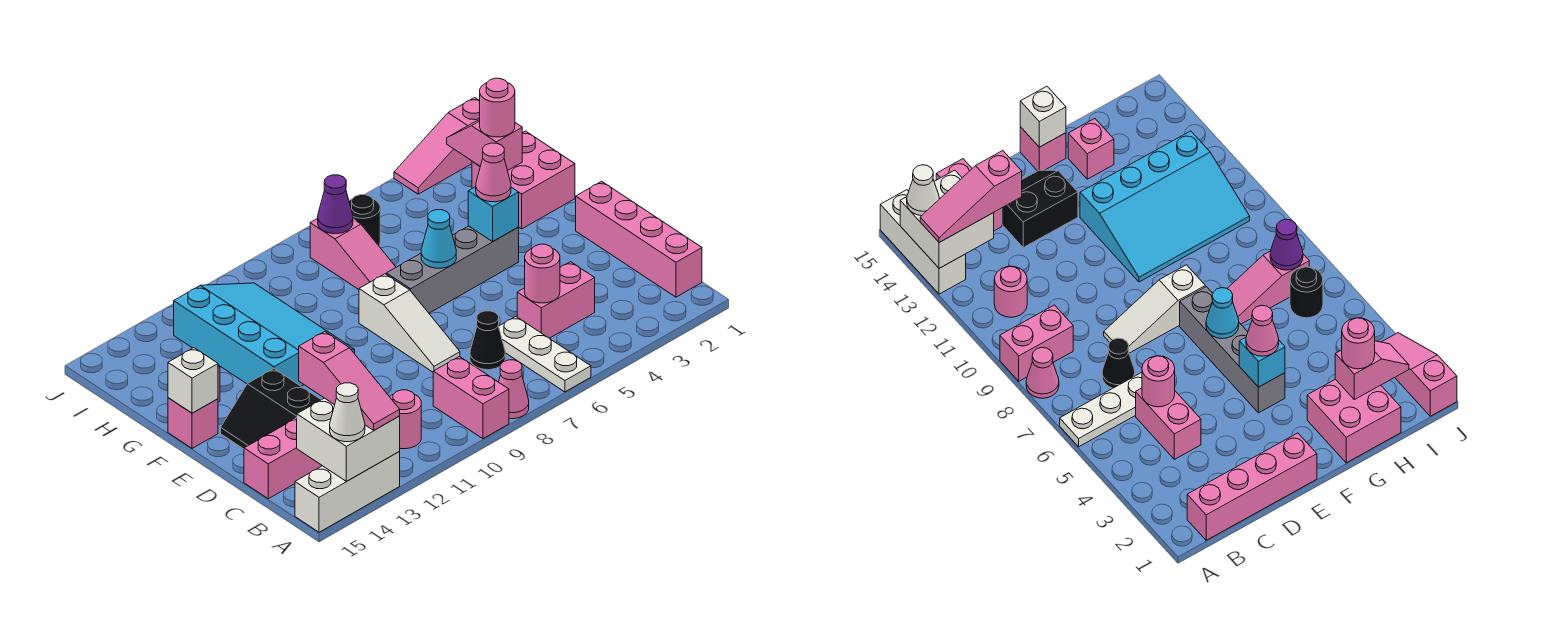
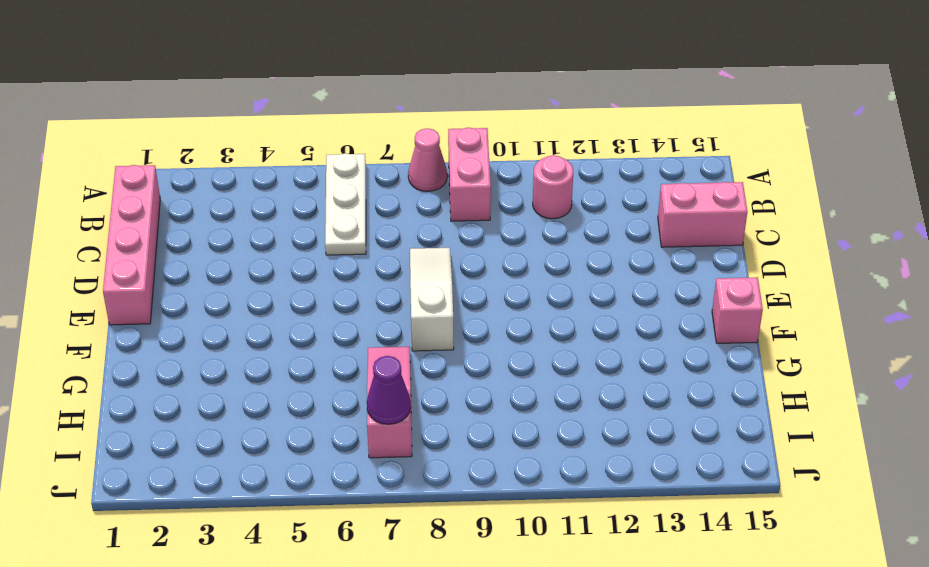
none -> white brick A13:A15 level 1
none -> pink brick C4:C5 level 1
none -> black cone C7 level 1
none -> black slope D13:E14 level 1 top 13

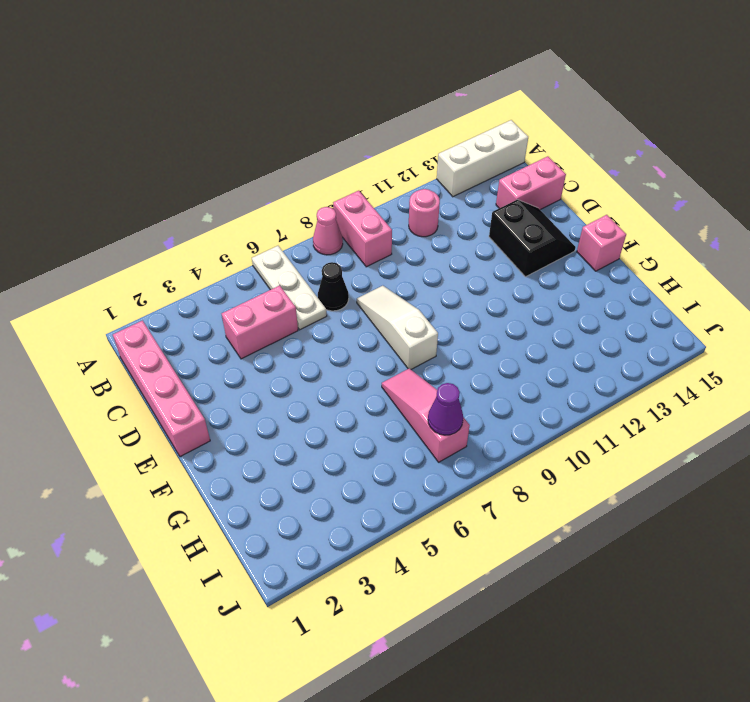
none -> grey brick F4:F7 level 1
none -> cyan slope F10:I12 level 1 top 12
none -> pink brick G1:H2 level 1
none -> pink brick G14 level 1

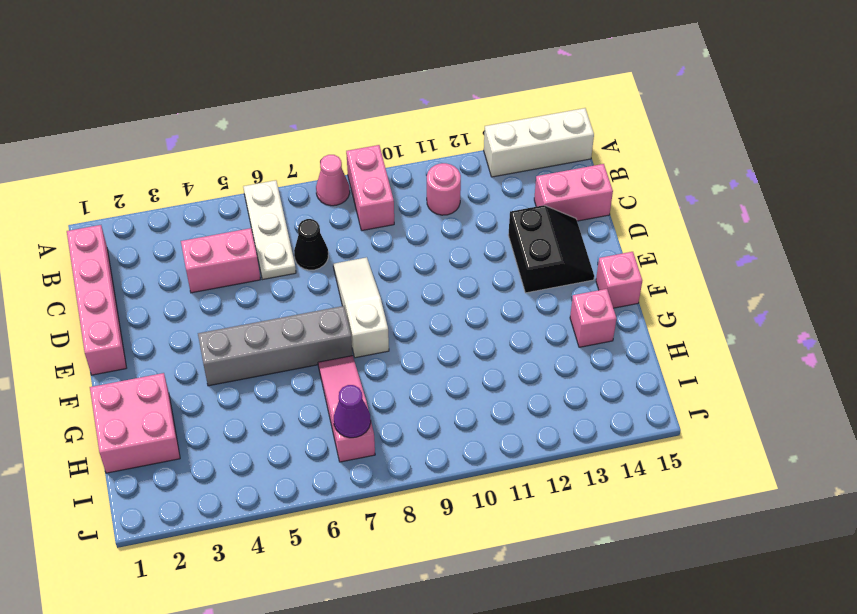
none -> cyan slope F10:I12 level 1 top 12
none -> black round brick I6 level 1
none -> pink slope J1:J3 level 1 top 1
none -> white brick A13:B14 level 2

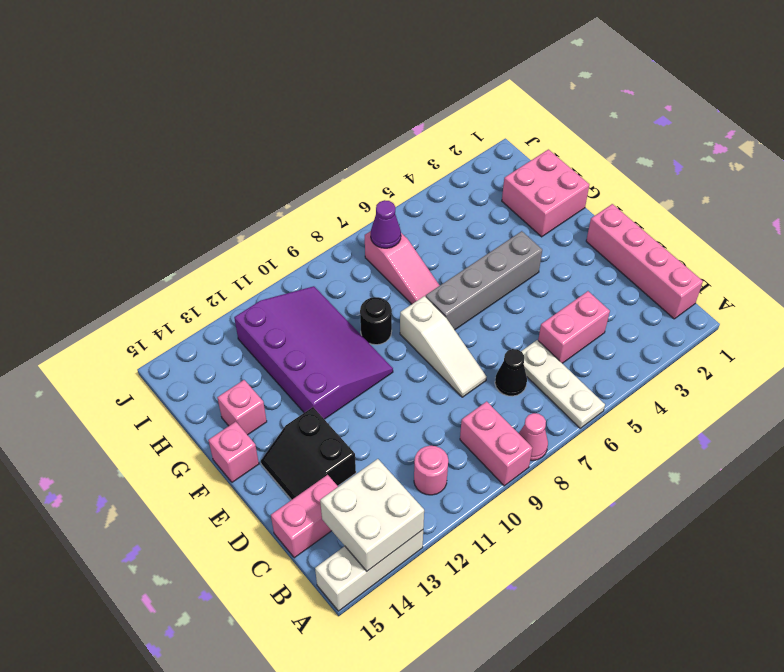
purple slope F10:I12 level 1 top 12 -> cyan slope F10:I12 level 1 top 12
black round brick G9 level 1 -> black round brick I6 level 1
none -> pink slope J1:J3 level 1 top 1
none -> pink round brick C5 level 2
none -> cyan brick F4 level 2
none -> cyan cone F6 level 2

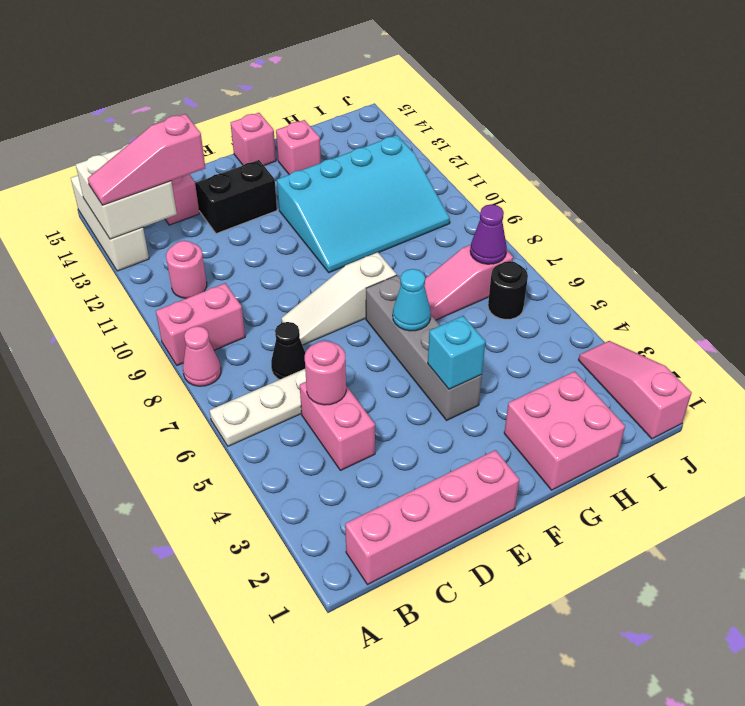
none -> white brick F15 level 2
none -> pink slope H2:I2 level 2 top H
none -> white cone A14 level 3
none -> pink cone F4 level 3

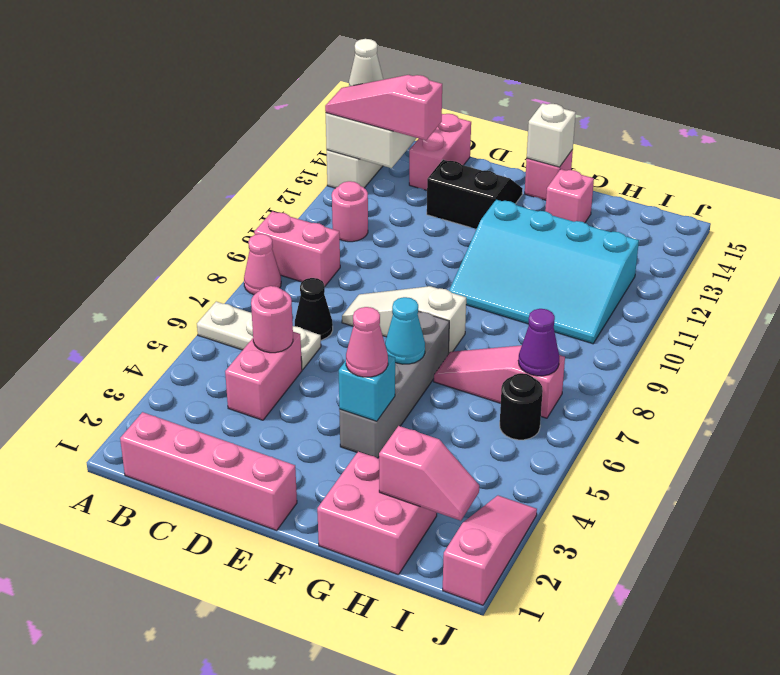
none -> pink round brick H2 level 3

